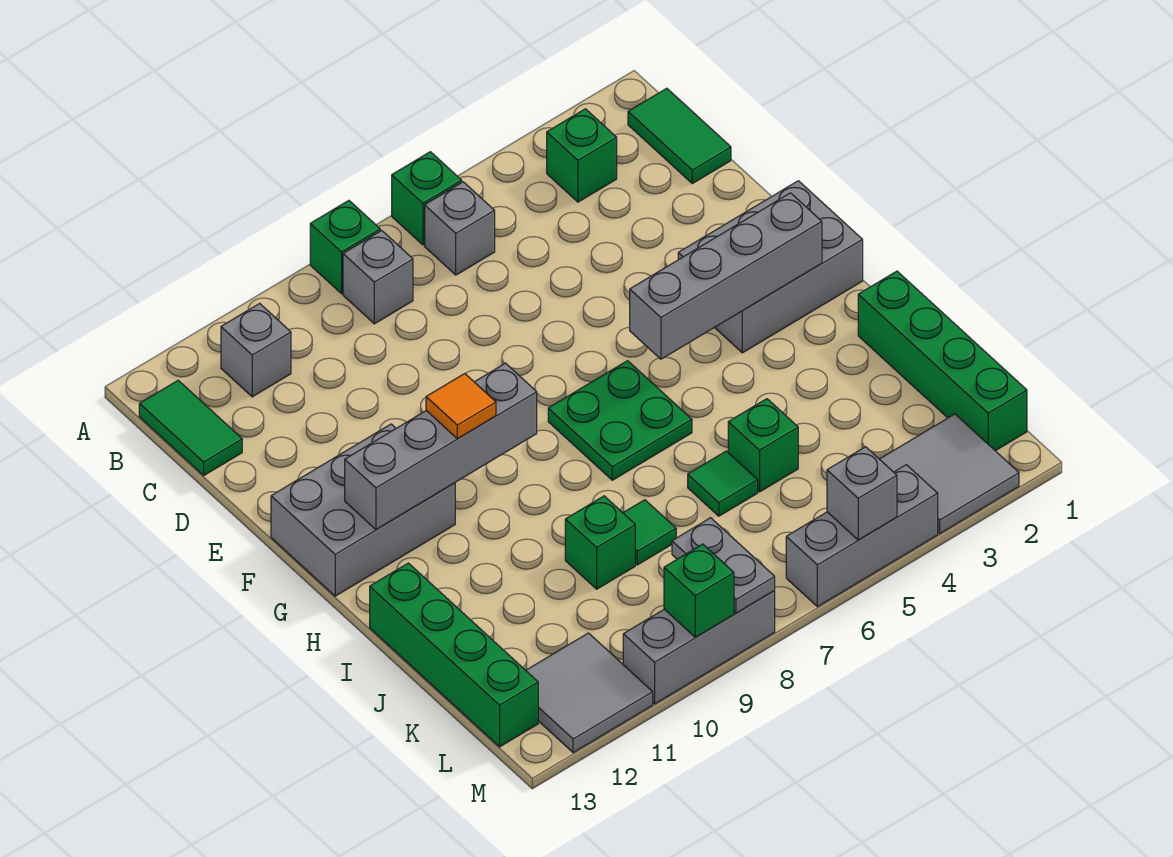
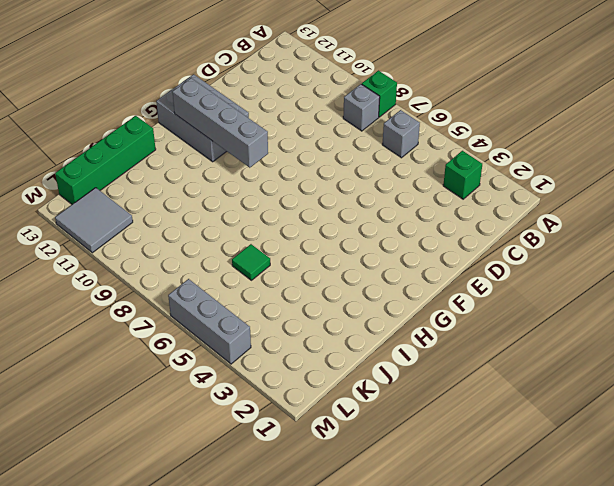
none -> green brick A6 level 1
none -> green tile B1:C1 level 1
none -> grey brick B11 level 1

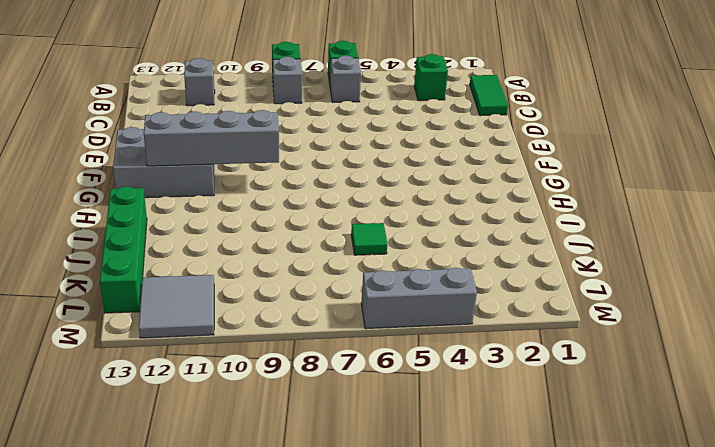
none -> green tile B13:C13 level 1
none -> grey brick F1:G3 level 1
none -> green plate G6:H7 level 1

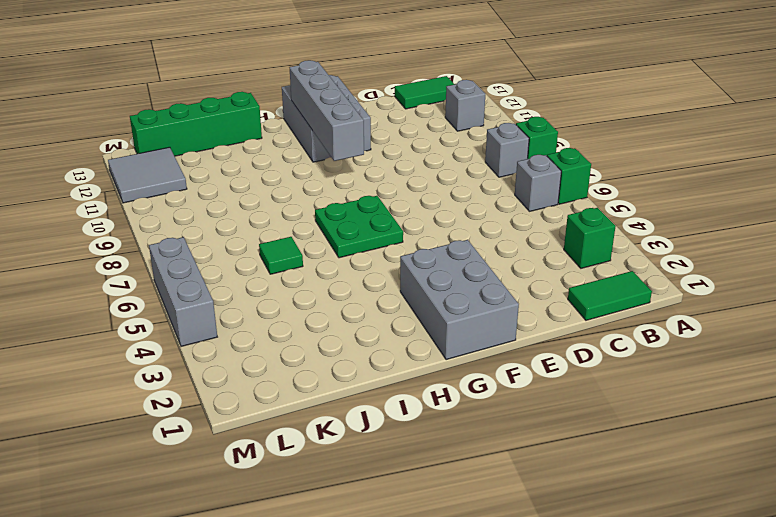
none -> green brick I1:L1 level 1
none -> green brick J5 level 1
none -> green tile J8 level 1

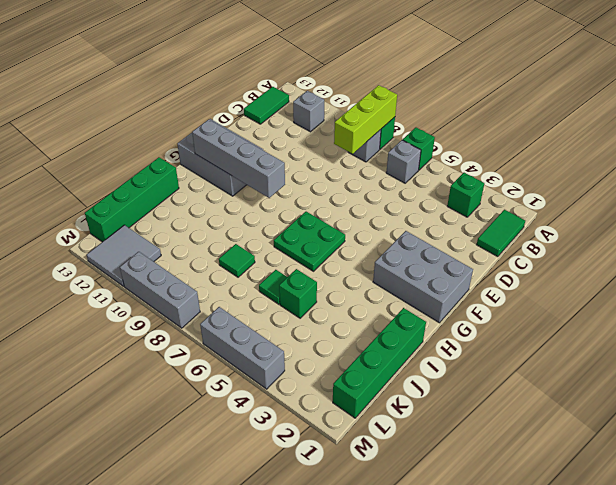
lime brick A8:C8 level 2 -> none
none -> green brick J9 level 1
none -> grey tile L2:M3 level 1
none -> grey brick G2:G5 level 2

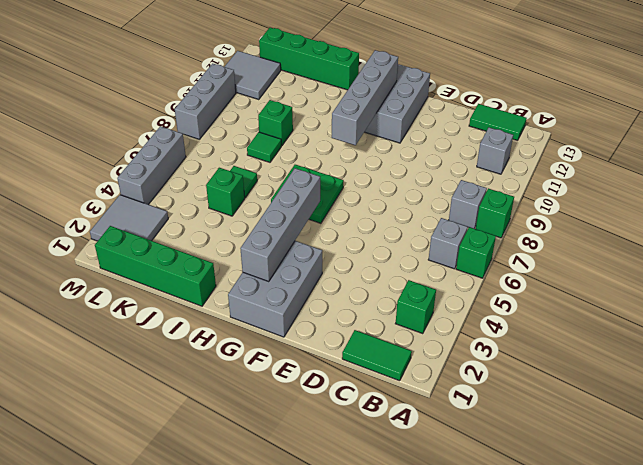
none -> grey plate L8:M8 level 2
none -> grey brick M5 level 2
none -> green brick M9 level 2

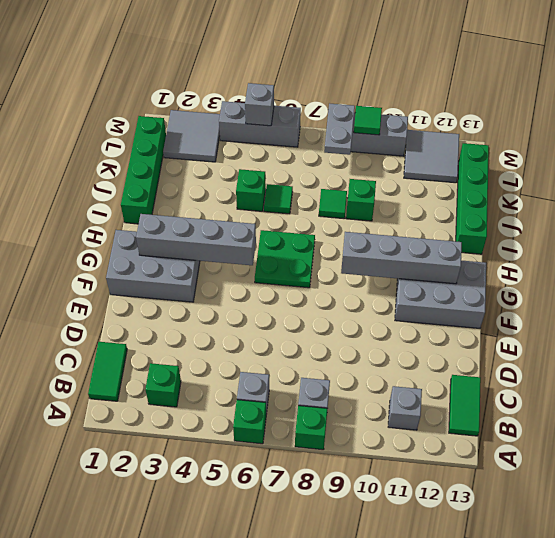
green tile M9 level 2 -> green brick M9 level 2
none -> orange tile G10 level 3

